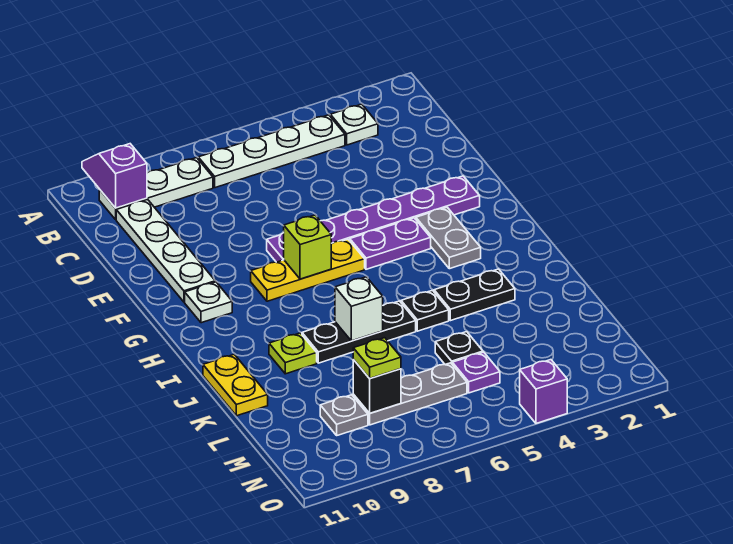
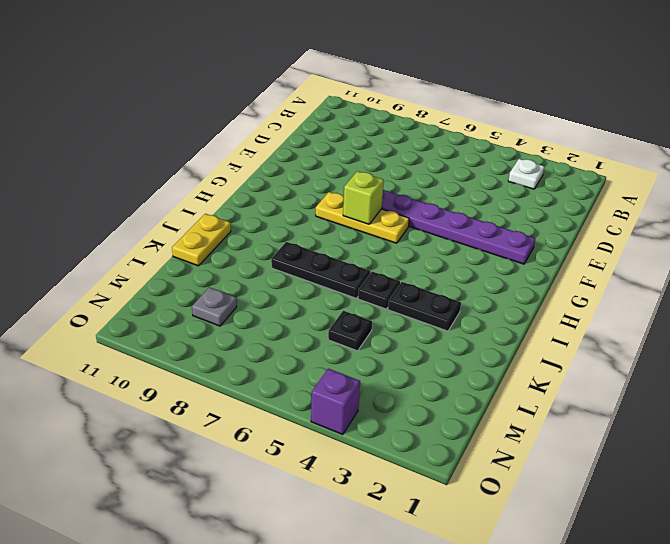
none -> white plate B4:B7 level 1
none -> white plate B8:B10 level 1
none -> white plate C10:F10 level 1

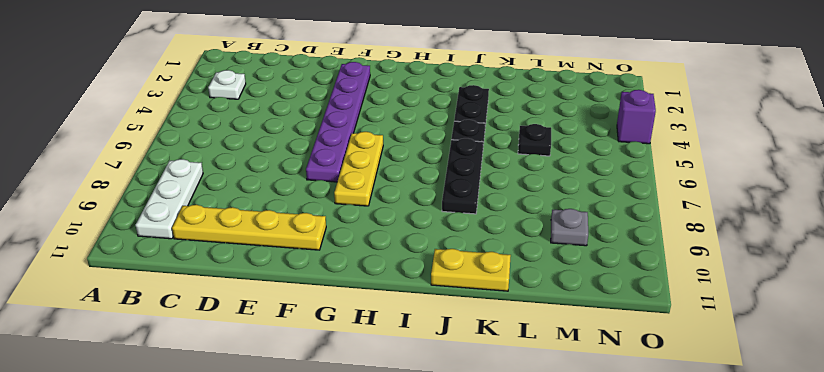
yellow plate C10:F10 level 1 -> white plate C10:F10 level 1
none -> white plate B4:B7 level 1
none -> grey plate G3:H3 level 1
none -> purple plate G4:G5 level 1

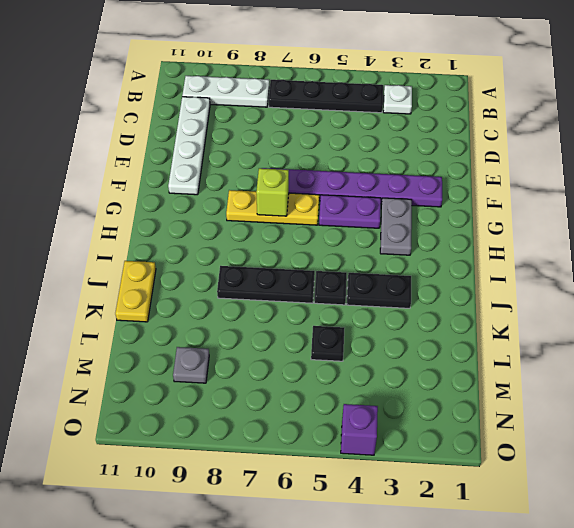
black plate B4:B7 level 1 -> white plate B4:B7 level 1
none -> white plate G10 level 1
none -> lime plate J9 level 1
none -> purple plate M5 level 1

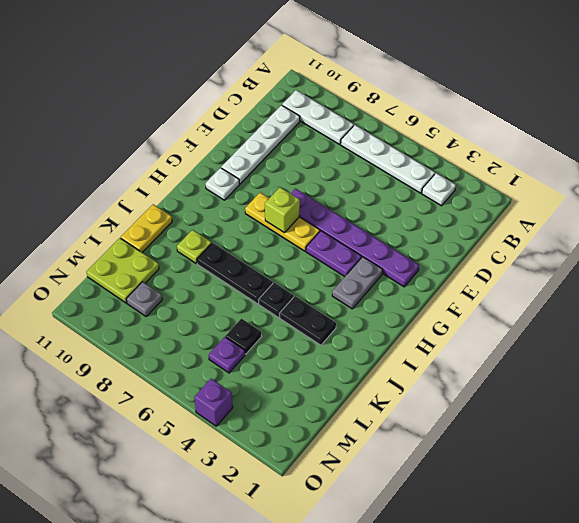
lime plate L10:M11 level 1 -> none
none -> grey plate M6:M8 level 1
none -> purple slope A10:B10 level 2 top B
none -> white brick J7 level 2

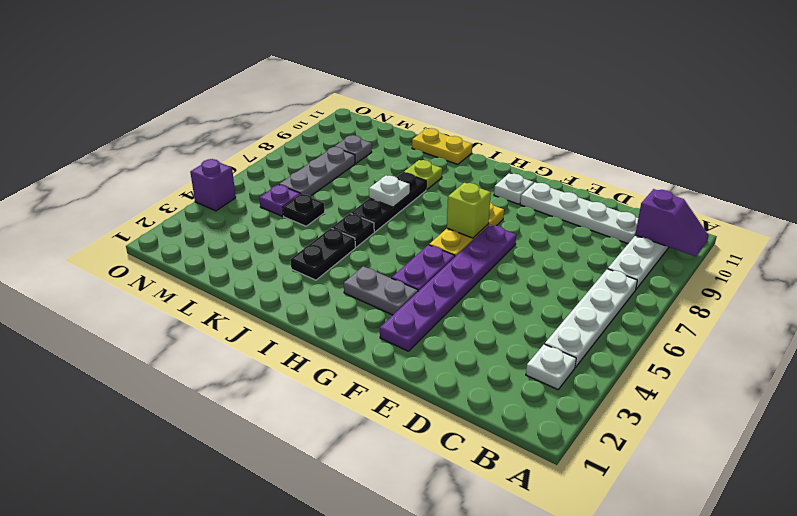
white plate J7 level 2 -> white brick J7 level 2
none -> black brick M8 level 2
none -> lime plate M8 level 3

